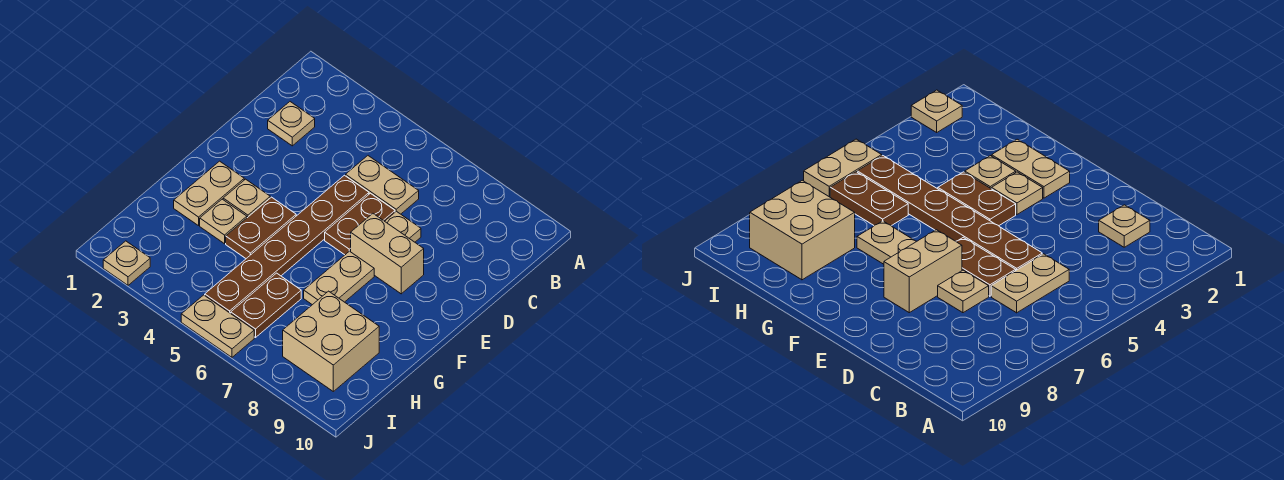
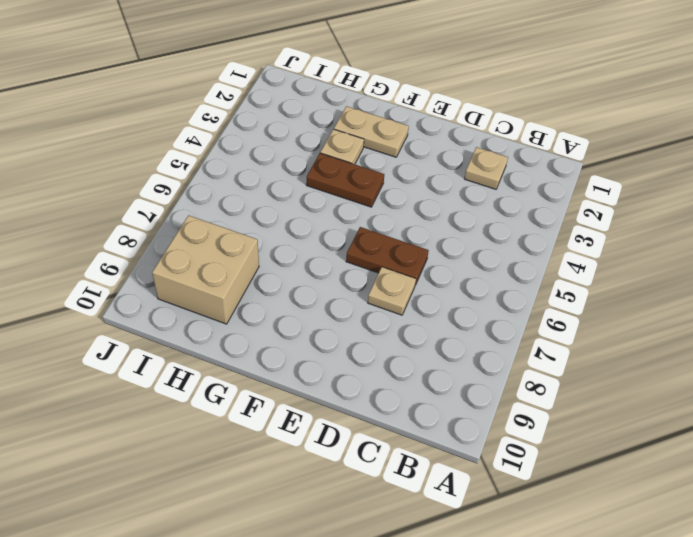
none -> tan plate C5:C6 level 1
none -> brown plate D5:I5 level 1
none -> tan brick E7:E8 level 1

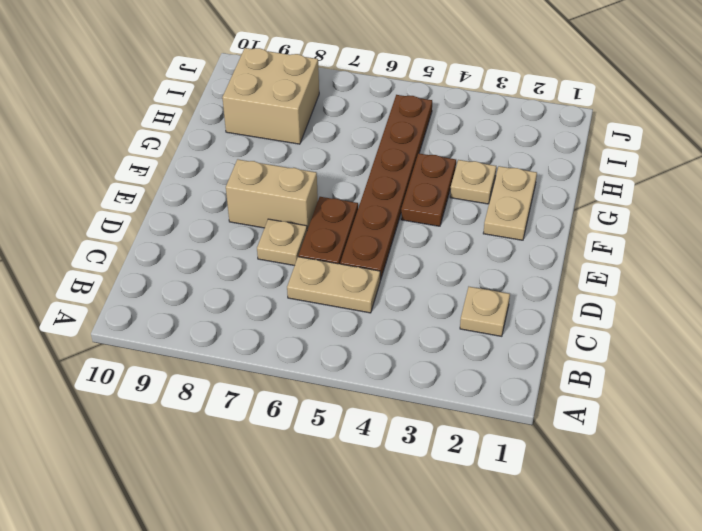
none -> tan plate F3 level 1
none -> tan plate F7:G7 level 1
none -> brown plate H6:I6 level 1

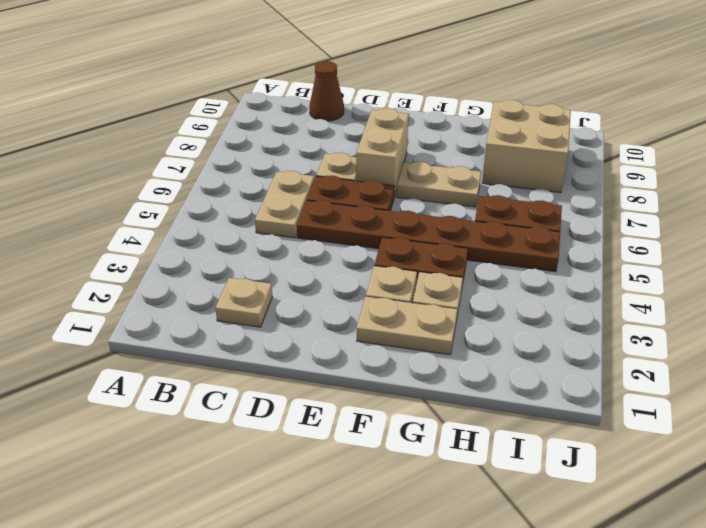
brown cone C10 level 1 -> none
none -> tan plate J2 level 1
none -> tan plate J5:J6 level 1

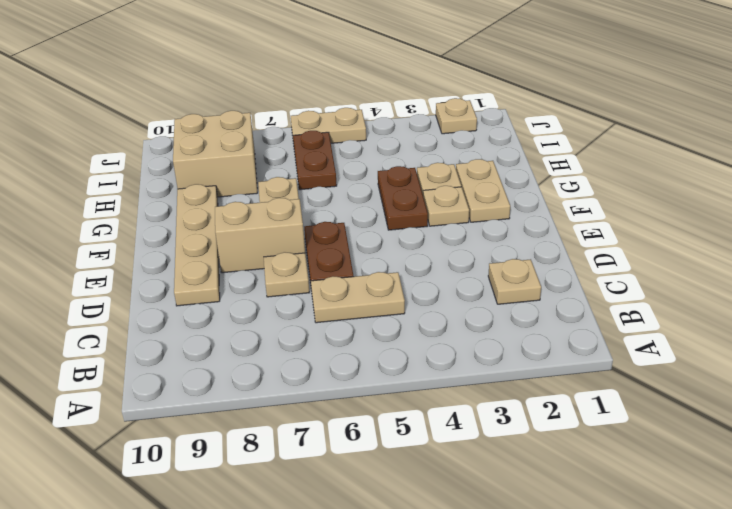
tan plate D9:G9 level 1 -> none
none -> brown plate D5:I5 level 1

